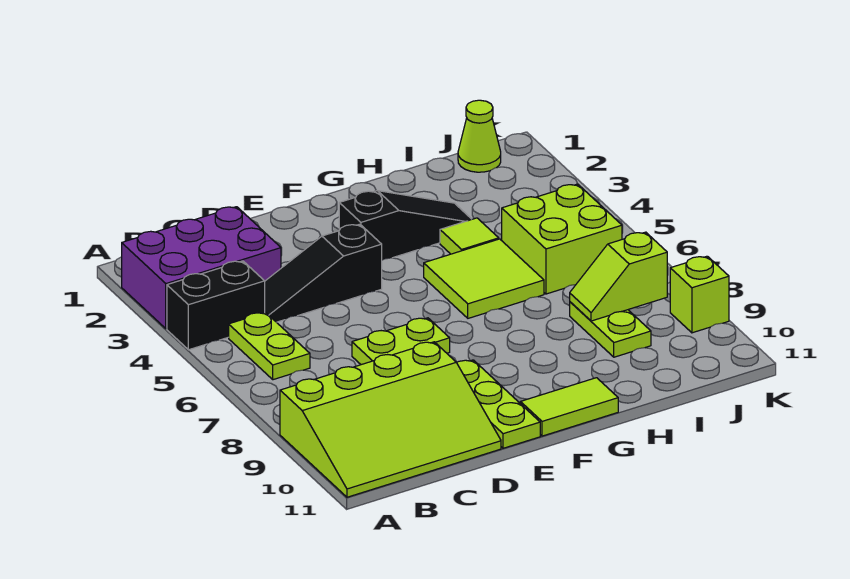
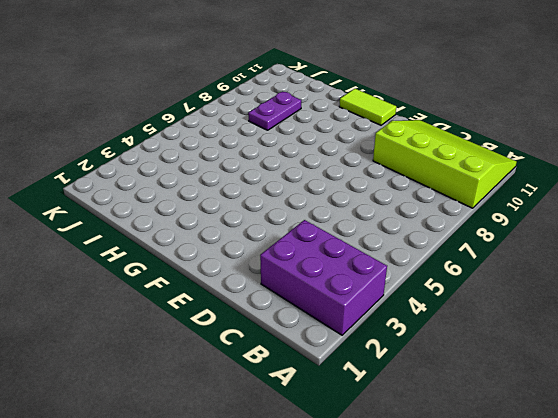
purple plate I8:I9 level 1 -> lime plate I8:I9 level 1
none -> black brick A4:B4 level 1
none -> lime plate B5:B6 level 1
none -> black slope C4:E4 level 1 top E

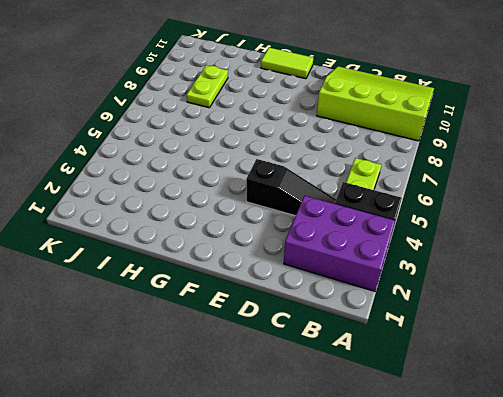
none -> lime plate D7:E7 level 1
none -> lime plate E9:E11 level 1
none -> black slope F3:H3 level 1 top F

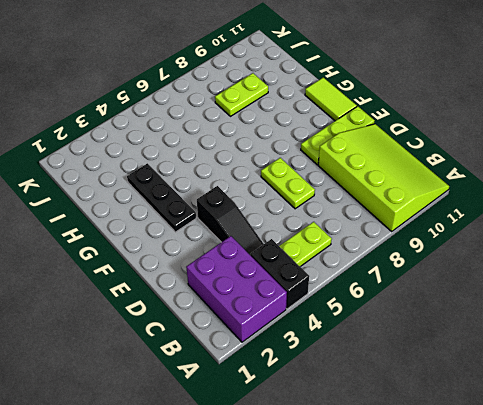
black plate F3:H3 level 1 -> black slope F3:H3 level 1 top F
none -> lime tile G5:H6 level 1
none -> lime tile H4 level 1
none -> lime brick I5:J6 level 1

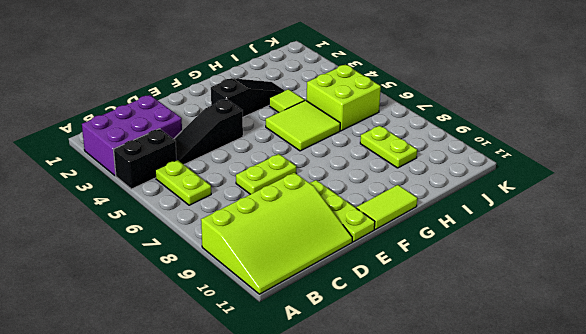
none -> lime cone J1 level 1
none -> lime brick K9 level 1
none -> lime slope I8:J8 level 2 top J

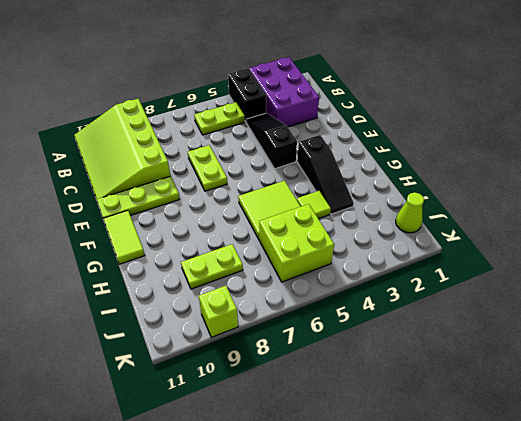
none -> lime slope I8:J8 level 2 top J

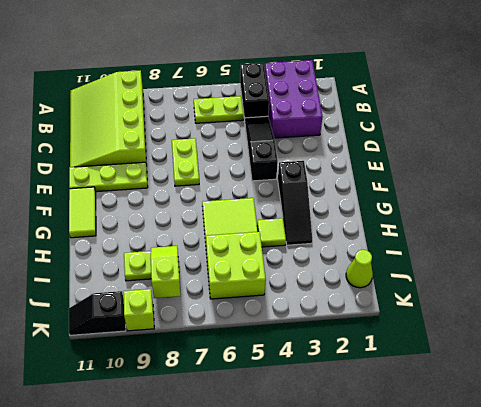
black slope K10:K11 level 1 top 10 -> none

